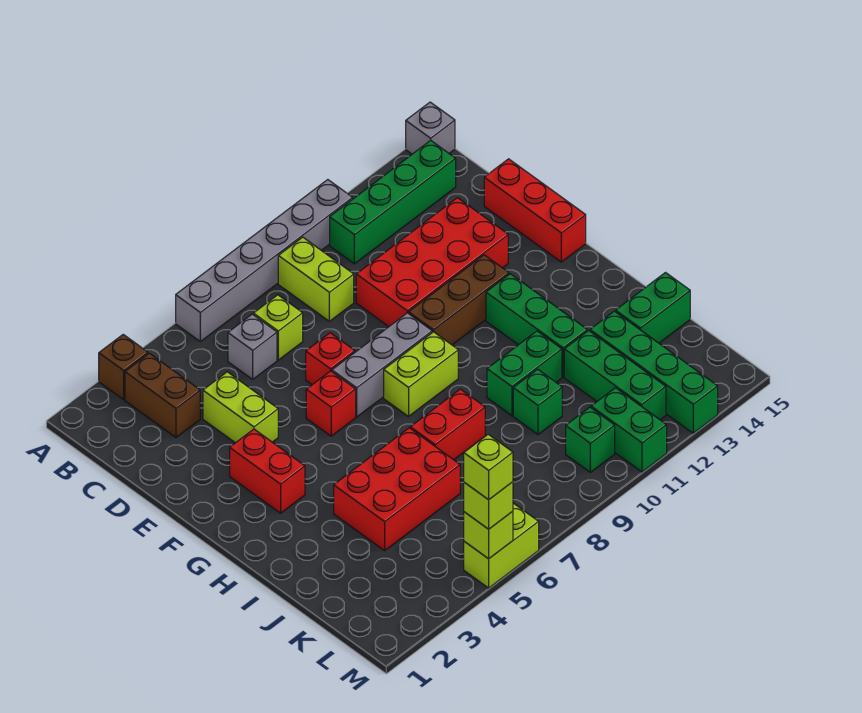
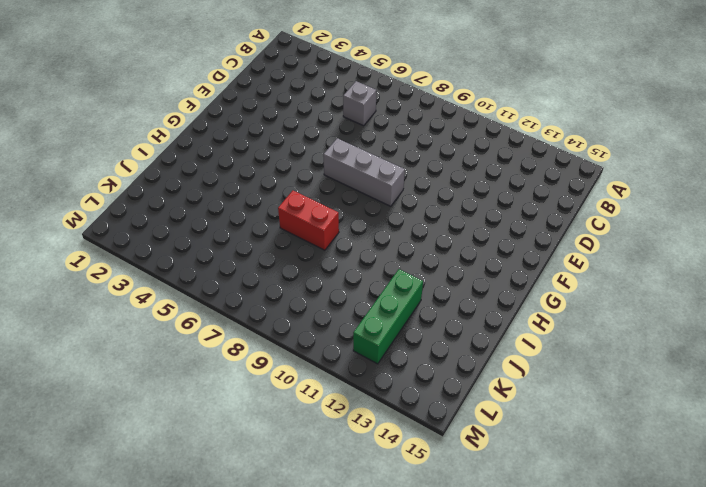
none -> brown brick A3 level 1
none -> grey brick A6:A11 level 1
none -> grey brick A15 level 1
none -> brown brick B3:C3 level 1

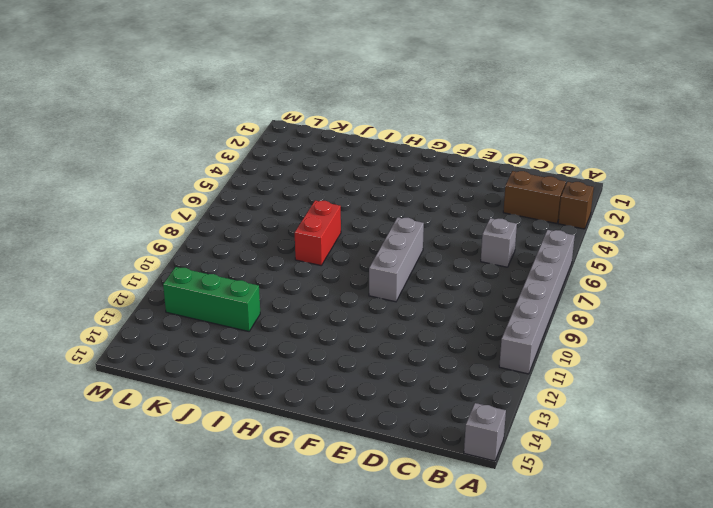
none -> lime brick B9:C9 level 1
none -> green brick B11:B14 level 1
none -> lime brick C7 level 1
none -> lime brick D4:E4 level 1

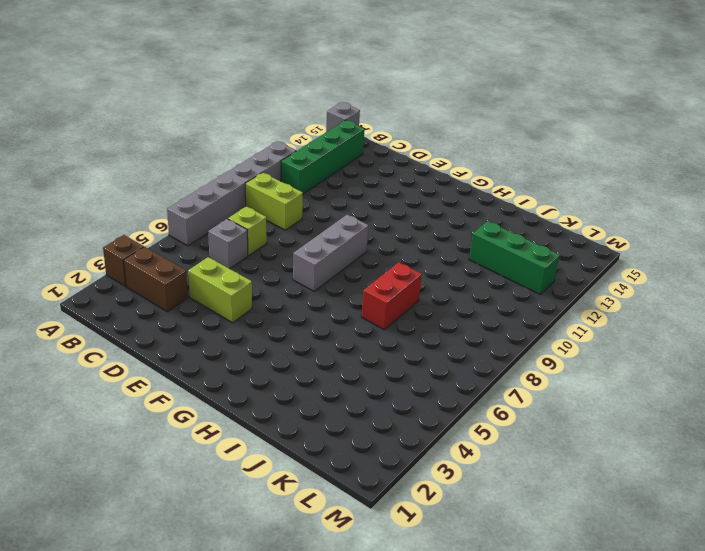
none -> red brick D10:E13 level 1
none -> red brick D15:F15 level 1
none -> red brick E7 level 1
none -> red brick F3:G3 level 1

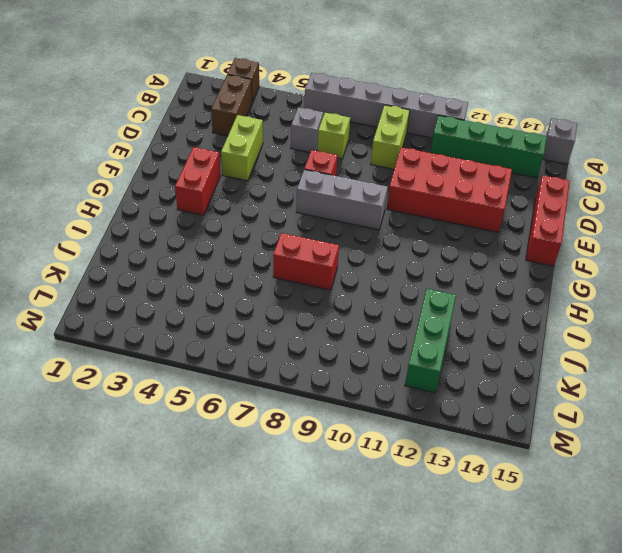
none -> red brick F6 level 1
none -> brown brick F10:F12 level 1
none -> lime brick G8:G9 level 1
none -> green brick G12:I12 level 1

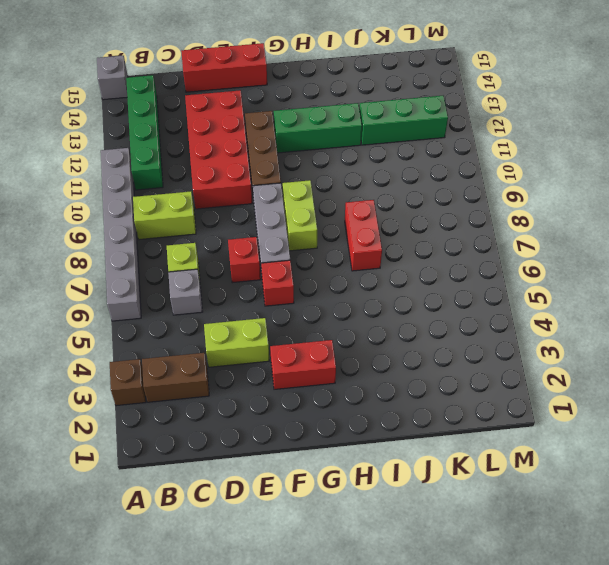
none -> red brick I4:J6 level 1
none -> green brick I10:I11 level 1
none -> green brick J10 level 1
none -> green brick J13:M13 level 1

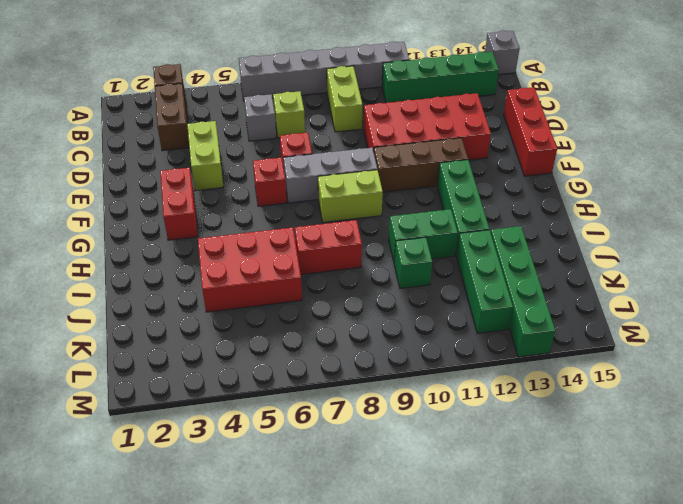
none -> green brick J14:J15 level 1
none -> green brick L10 level 1
none -> green brick L11:M11 level 1
none -> lime brick M5:M6 level 1

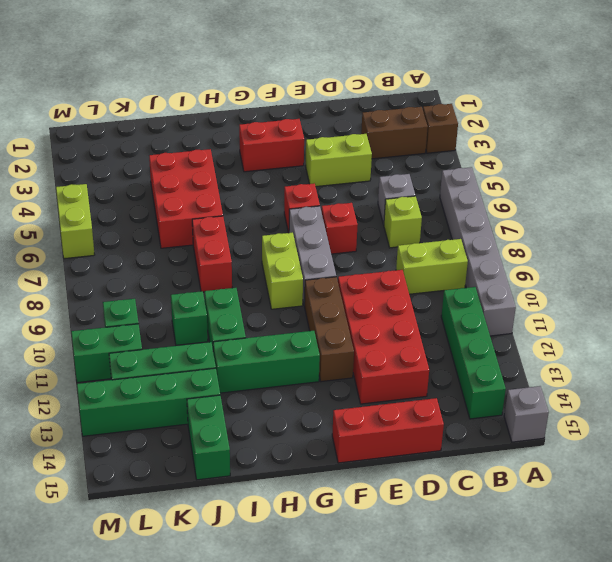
none -> lime brick M5 level 2
none -> lime brick M5 level 3
none -> lime brick M5 level 4

